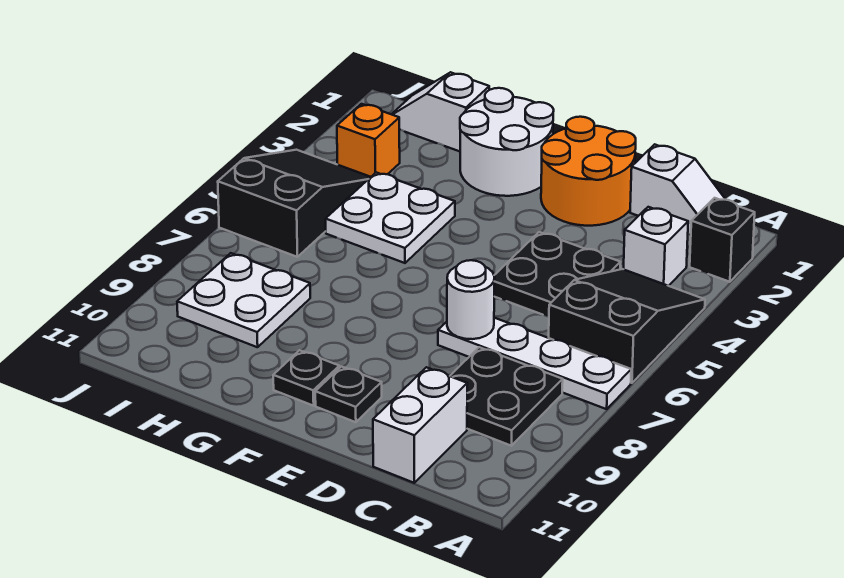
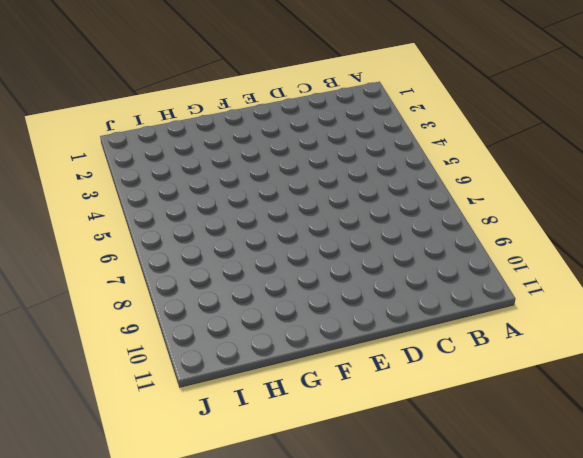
none -> black brick A2 level 1
none -> black slope A4:B6 level 1 top 6
none -> white plate A7:D7 level 1

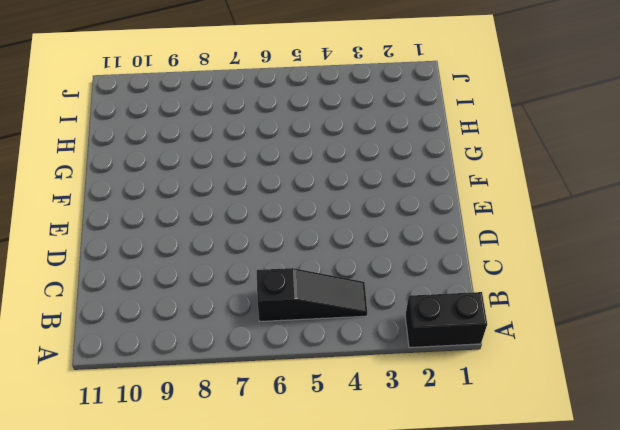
black brick A1:A2 level 1 -> black brick A2 level 1
black slope B4:B6 level 1 top 6 -> black slope A4:B6 level 1 top 6
none -> white plate A7:D7 level 1
none -> white slope B1:C1 level 1 top C
none -> white brick B3 level 1

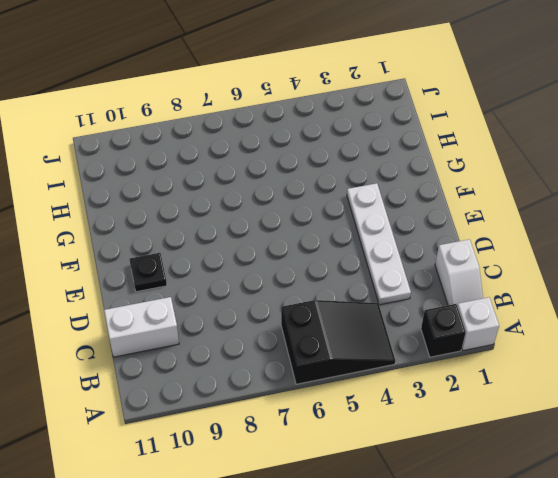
white brick A1 level 1 -> white brick B3 level 1
white plate C3:F3 level 1 -> white plate A7:D7 level 1
none -> black plate B8:C9 level 1
none -> black plate C4:D5 level 1
none -> orange round brick D1:E2 level 1

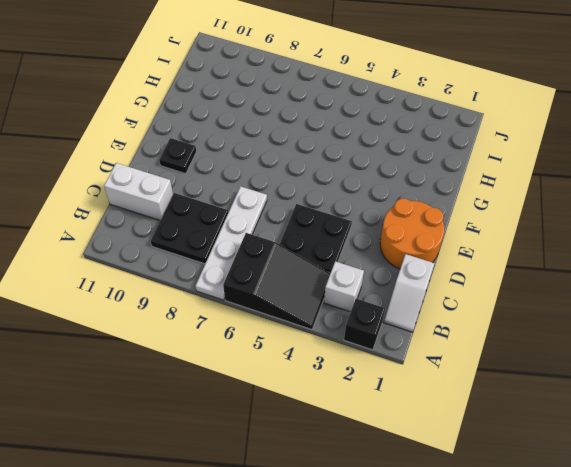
none -> white round brick F1:G2 level 1
none -> black plate F10 level 1
none -> white plate G4:H5 level 1

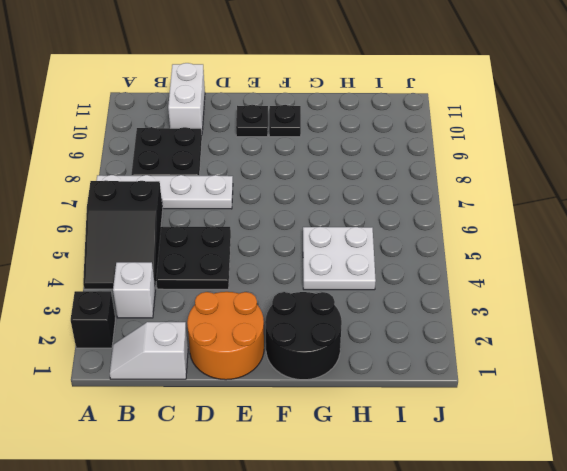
black round brick F1:G2 level 1 -> white round brick F1:G2 level 1
none -> white slope H1:I1 level 1 top H
none -> white plate H8:I9 level 1
none -> orange brick I3 level 1

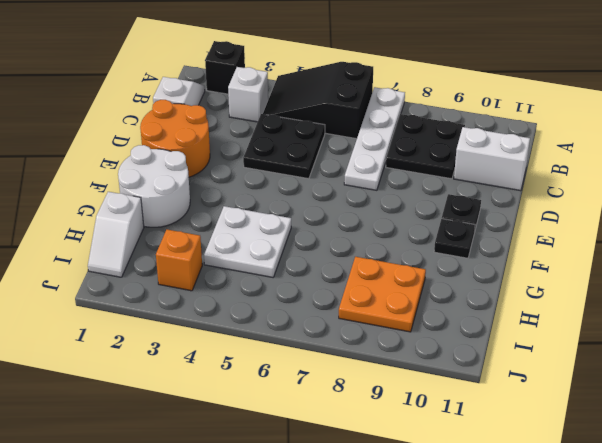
orange plate H8:I9 level 1 -> white plate H8:I9 level 1
none -> black slope I4:J6 level 1 top 6
none -> white round brick D7 level 2

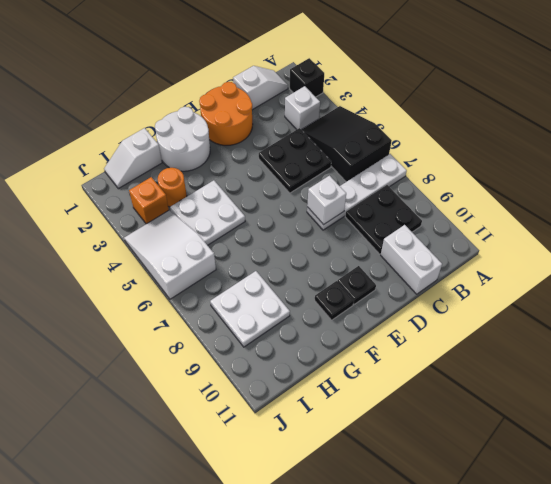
white brick D7 level 2 -> white round brick D7 level 2
orange round brick H3 level 1 -> none
white slope I4:J6 level 1 top 6 -> black slope I4:J6 level 1 top 6

